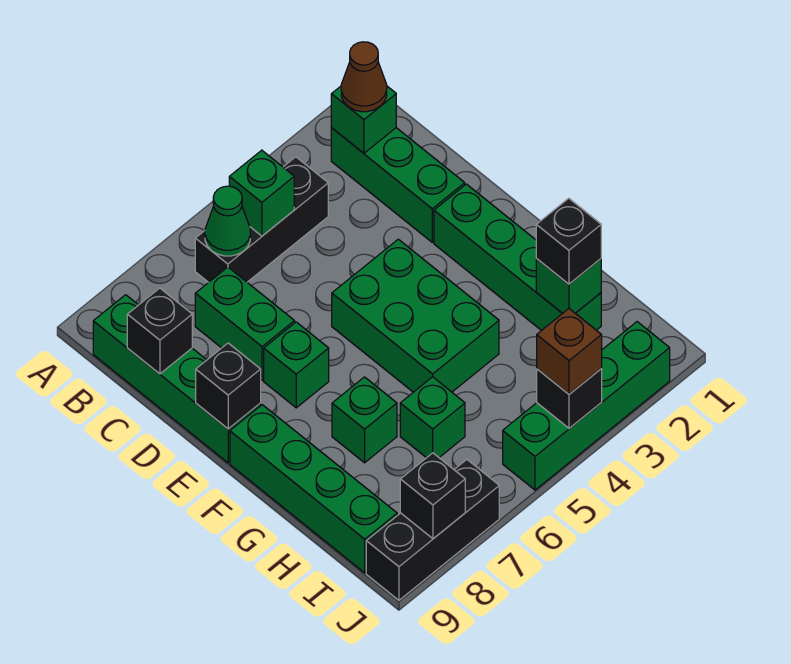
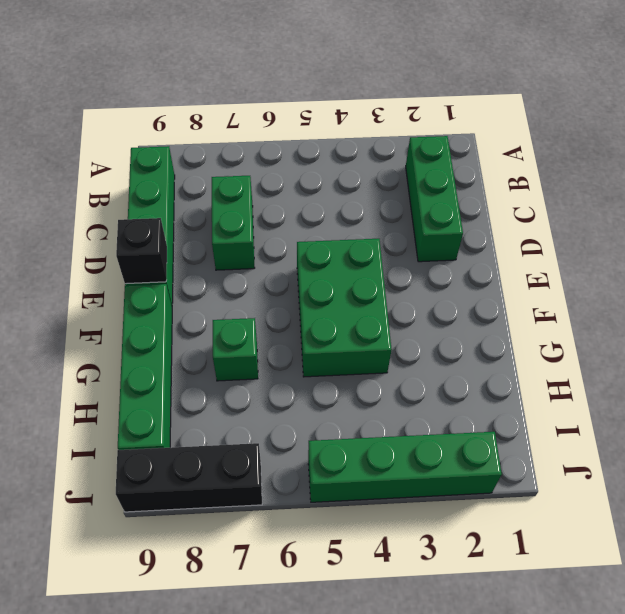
none -> black brick B4:B6 level 1
none -> green brick E2:H2 level 1
none -> green brick E7 level 1

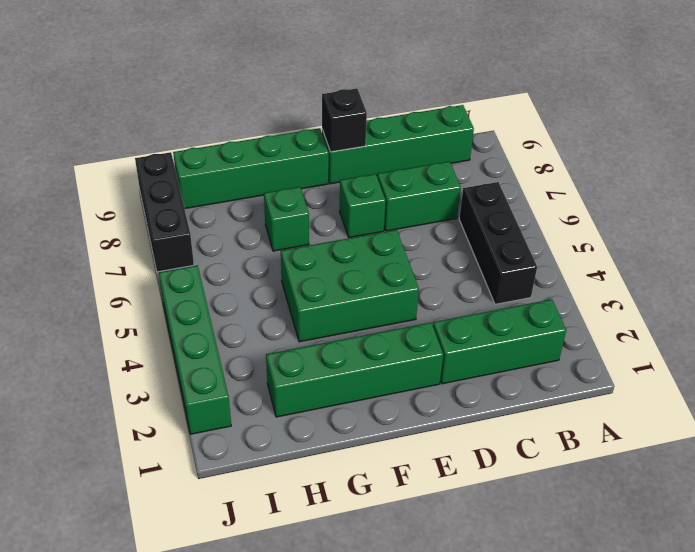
none -> green brick H6 level 1
none -> green brick B2 level 2
none -> green brick B5 level 2

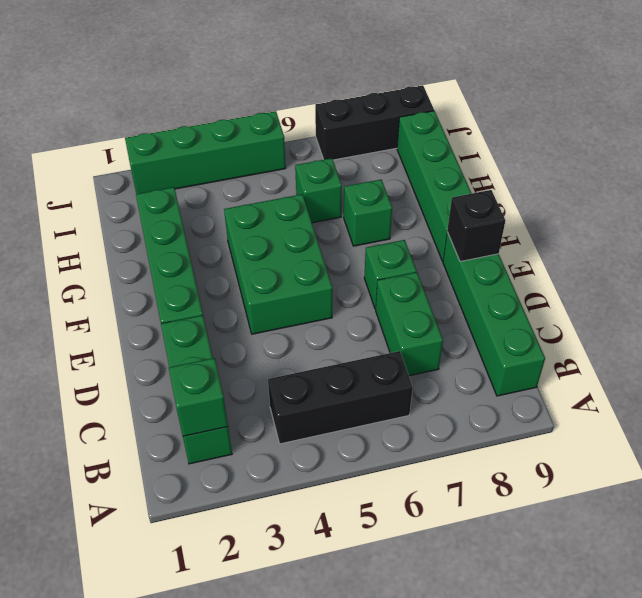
none -> green brick B5 level 2
none -> green cone B6 level 2
none -> black brick C9 level 2

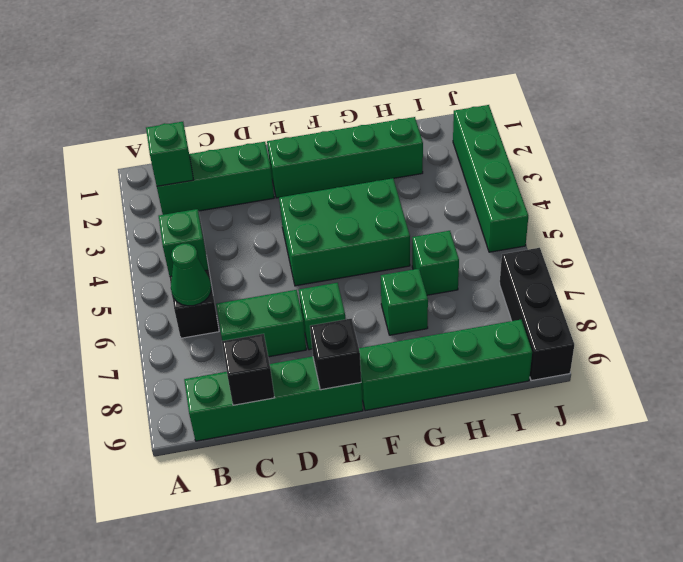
none -> green brick H2 level 2
none -> black brick J4 level 2
none -> black brick J8 level 2

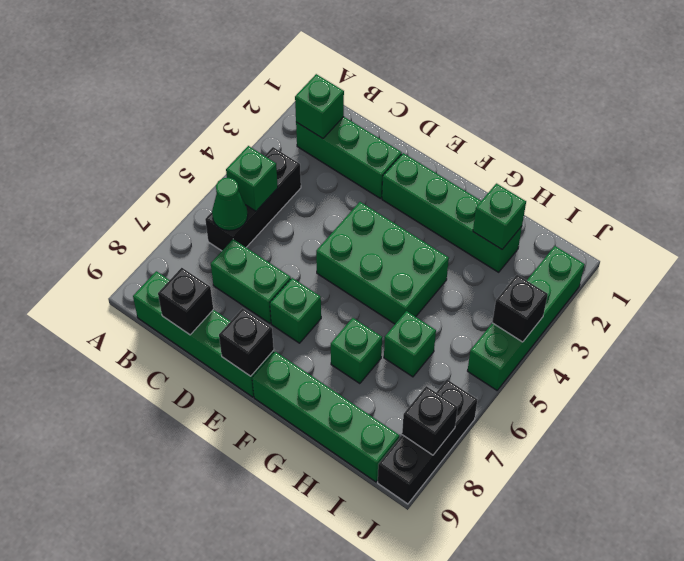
none -> brown cone B2 level 3
none -> black brick H2 level 3
none -> brown brick J4 level 3

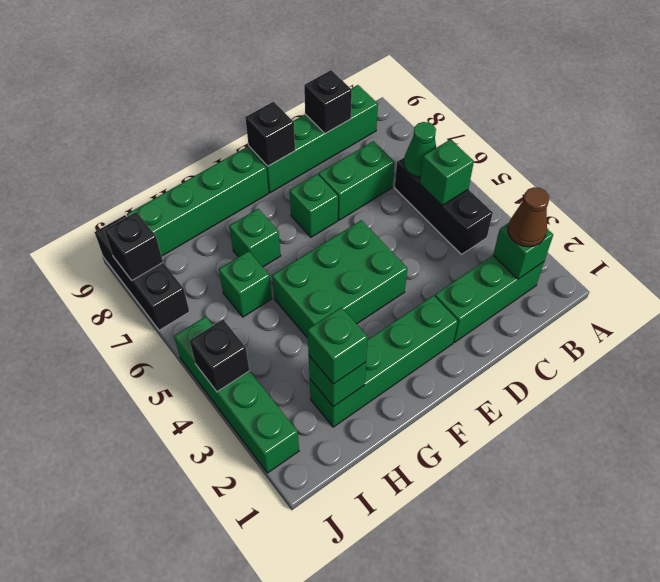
green brick H2 level 3 -> black brick H2 level 3
none -> brown brick J4 level 3

